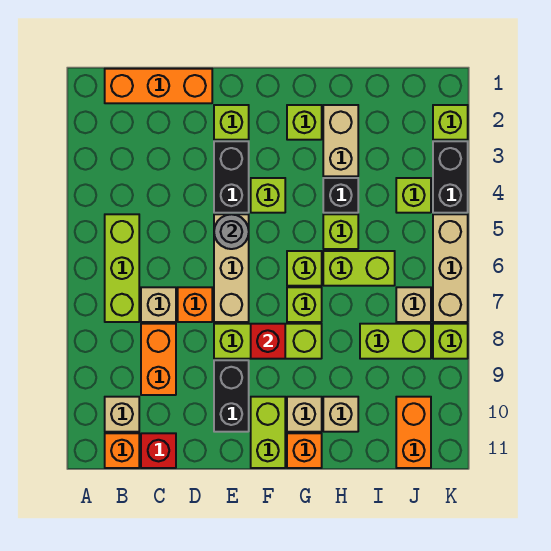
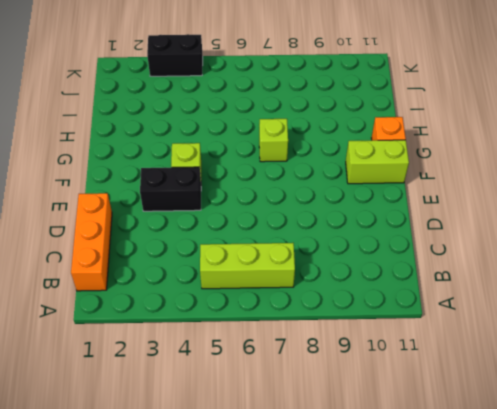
none -> tan brick B10 level 1
none -> orange brick B11 level 1
none -> tan brick C7 level 1
none -> orange brick C8:C9 level 1

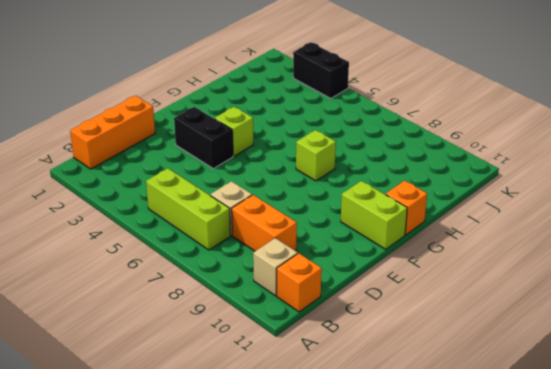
none -> red brick C11 level 1
none -> orange brick D7 level 1
none -> lime brick E2 level 1
none -> tan brick E5:E7 level 1

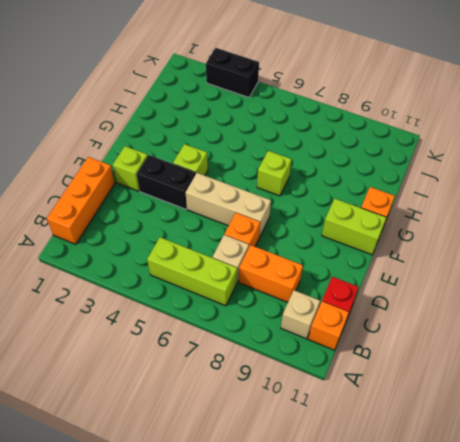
none -> lime brick E8:G8 level 1
none -> black brick E9:E10 level 1
none -> lime brick G2 level 1
none -> lime brick G6 level 1

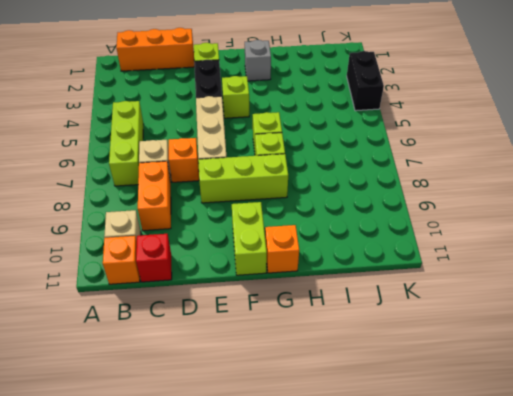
grey brick G2 level 1 -> lime brick G2 level 1
none -> black brick E9:E10 level 1
none -> tan brick G10 level 1
none -> tan brick H2:H3 level 1
none -> black brick H4 level 1

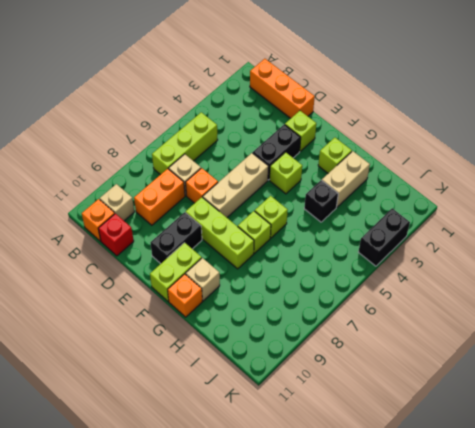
none -> lime brick H5 level 1
none -> lime brick H6:I6 level 1
none -> tan brick H10 level 1
none -> lime brick I8:J8 level 1

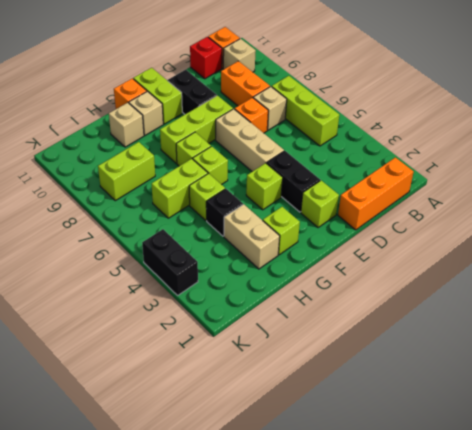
none -> lime brick J4 level 1
none -> tan brick J7 level 1
none -> orange brick J10:J11 level 1
none -> lime brick K2 level 1

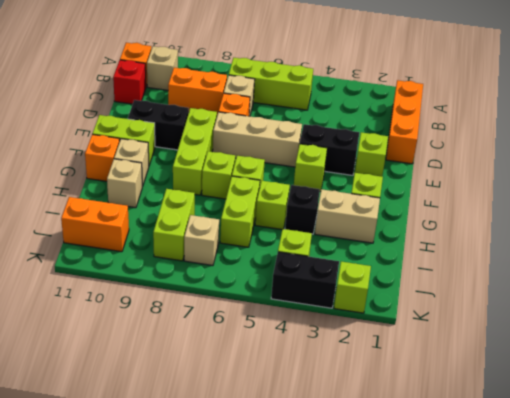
none -> tan brick K5:K7 level 1
none -> lime brick K8 level 1
none -> grey round brick E5 level 2
none -> red brick F8 level 2

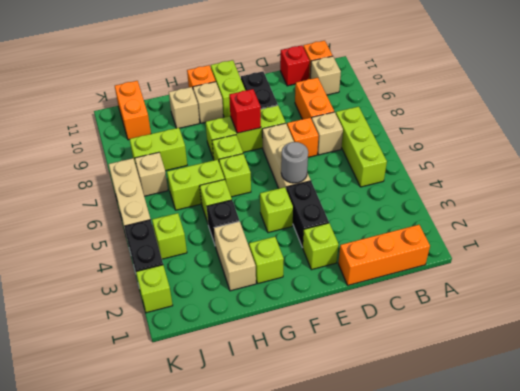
none -> lime brick K8 level 1

